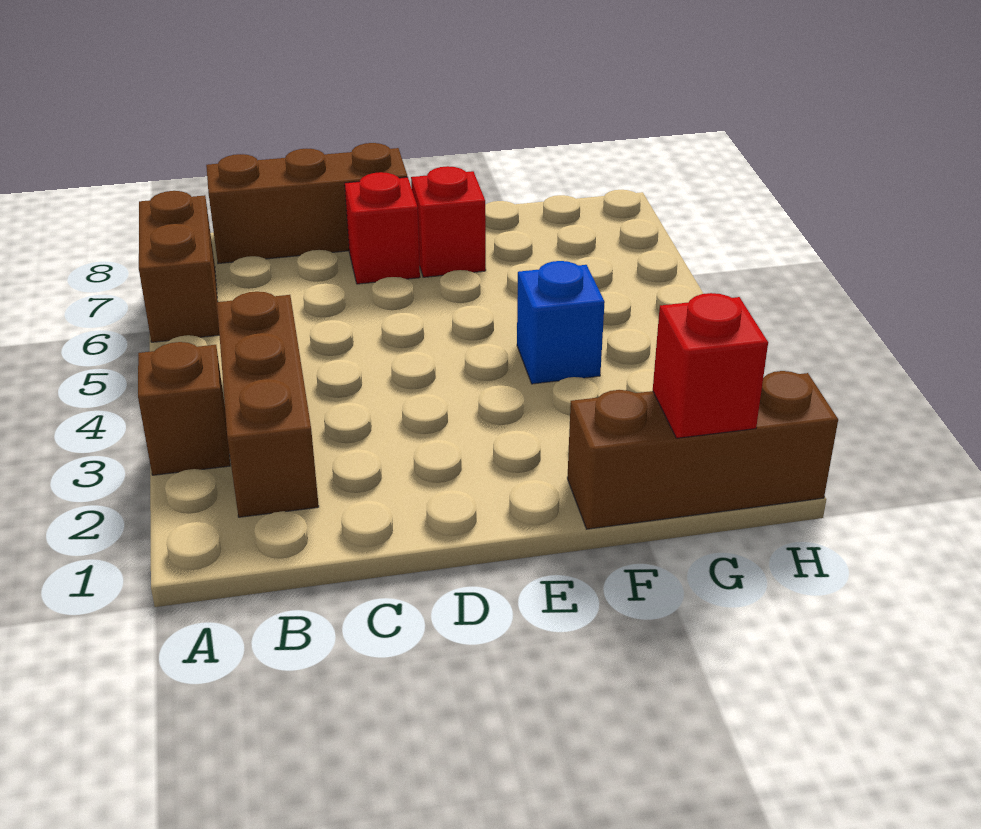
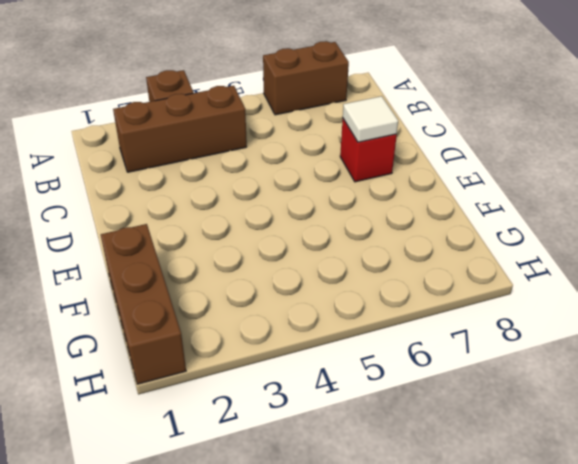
white tile D7 level 2 -> none
none -> brown brick B8:D8 level 1
none -> red brick E7 level 1

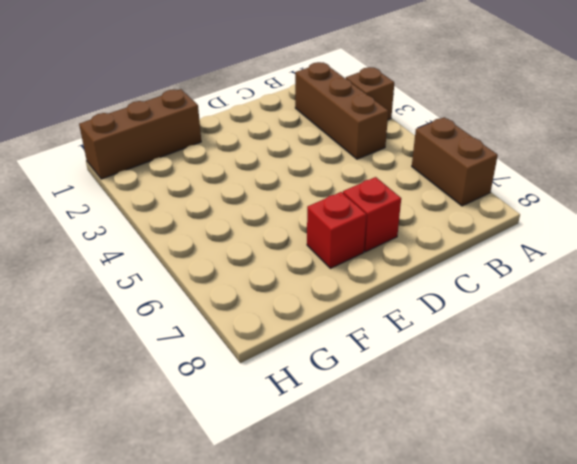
none -> brown brick B8:D8 level 1
none -> blue brick F4 level 1

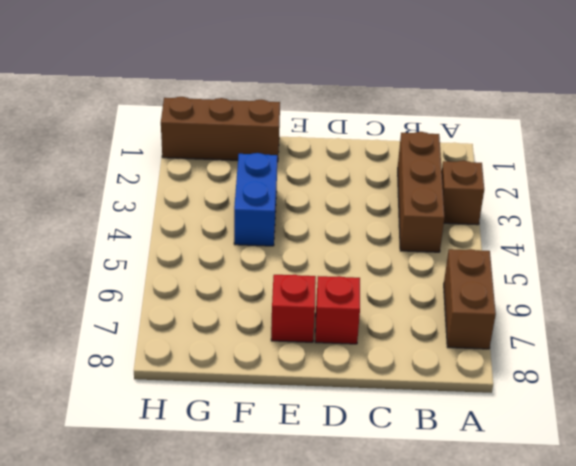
blue brick F3:F4 level 1 -> blue brick F4 level 1
none -> brown brick B8:D8 level 1
none -> red brick G1 level 2

